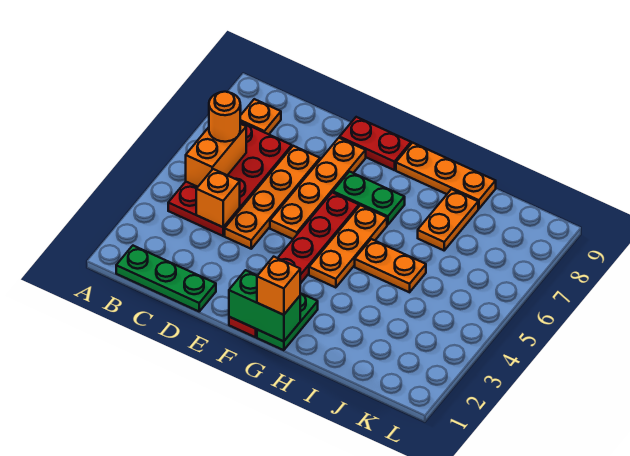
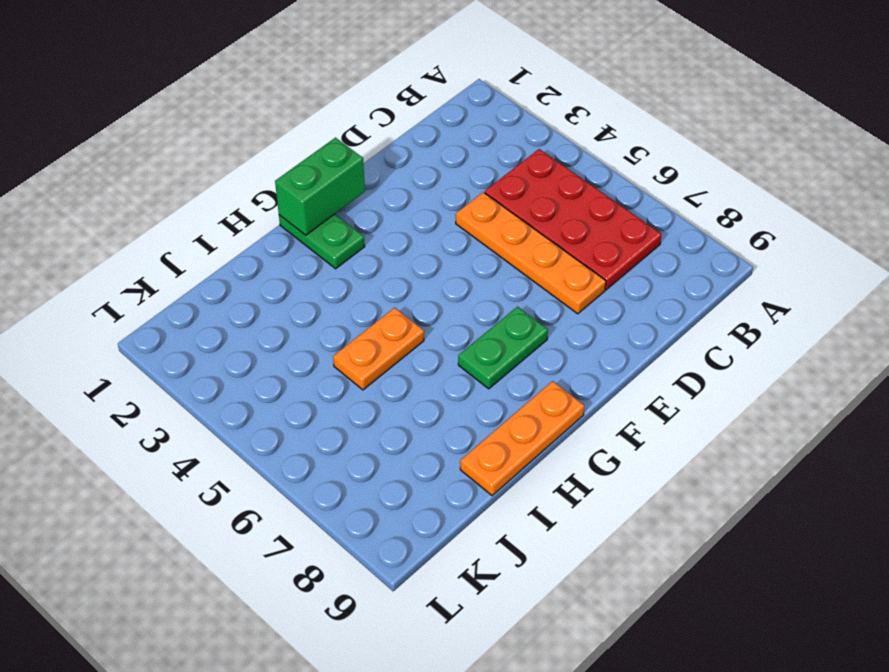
none -> green plate B1:D1 level 1
none -> orange plate B8 level 1
none -> orange plate E5:E8 level 1

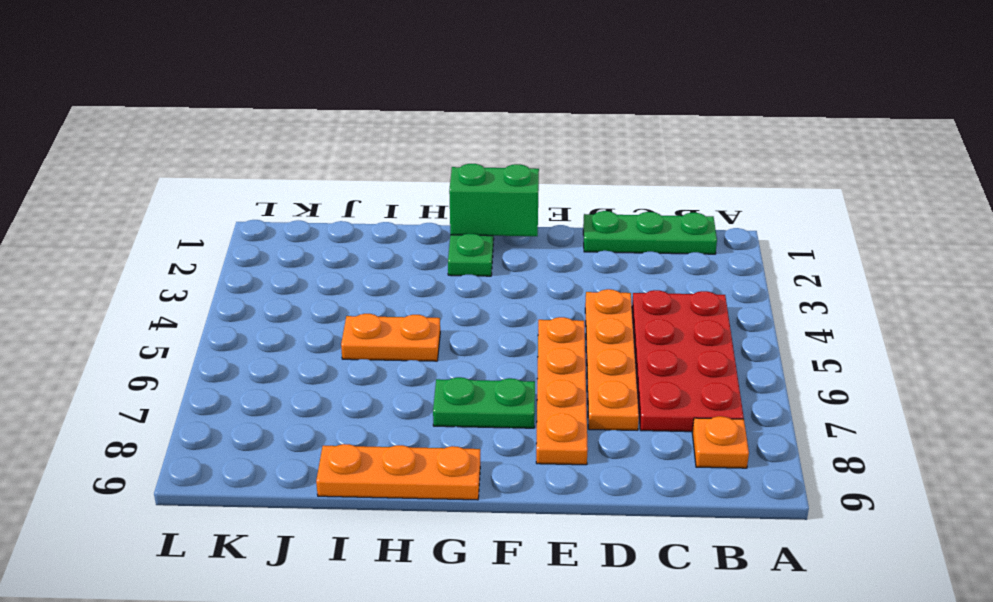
none -> red plate E9:F9 level 1
none -> red plate F1:F6 level 1
none -> orange plate G4:G6 level 1

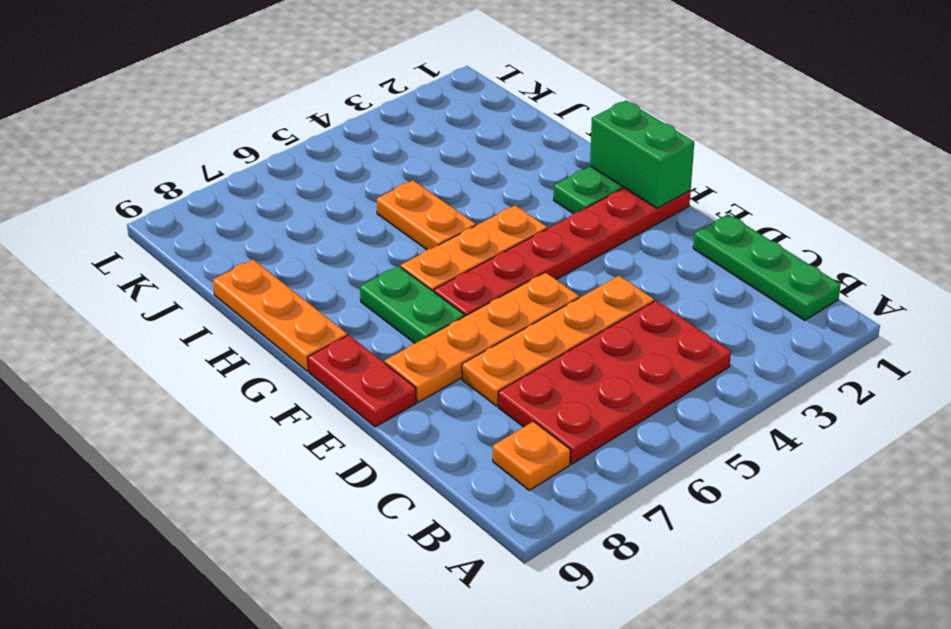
none -> orange plate I7:I8 level 1
none -> orange brick B5:B6 level 2
none -> orange brick C4 level 2

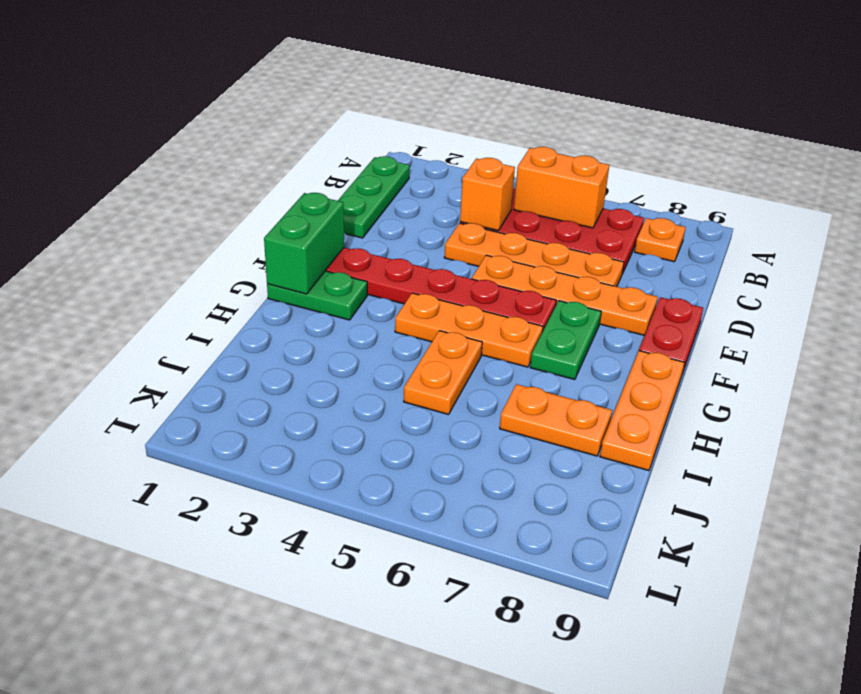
none -> orange round brick B6 level 3
none -> orange brick G1 level 3

